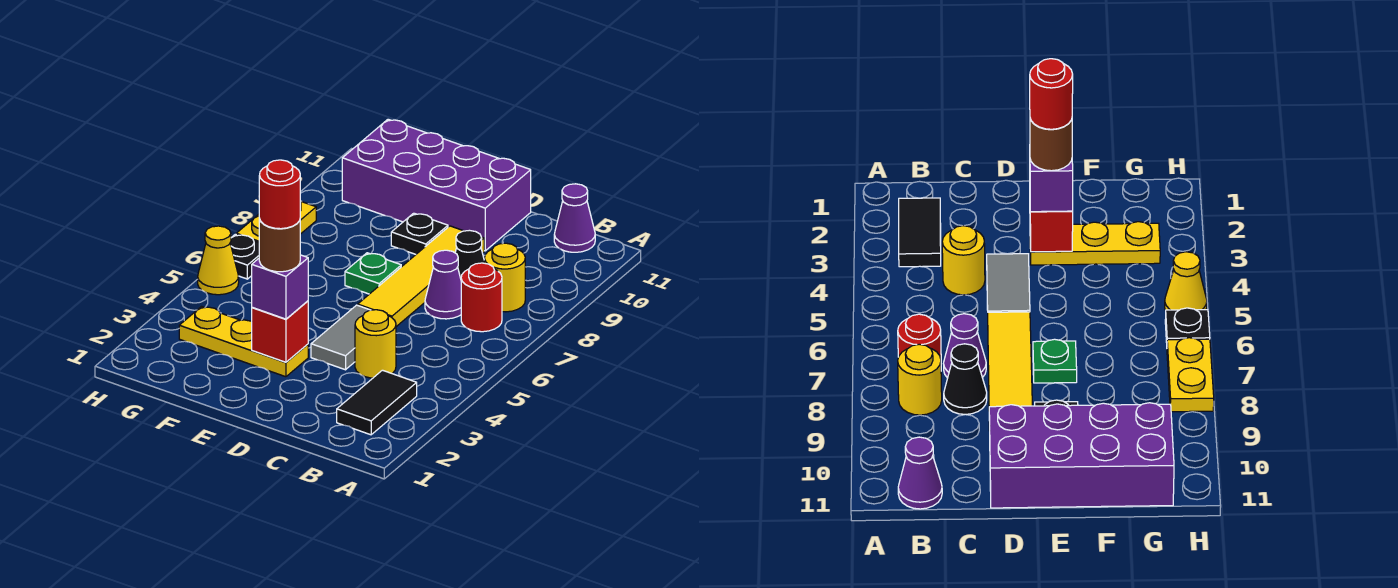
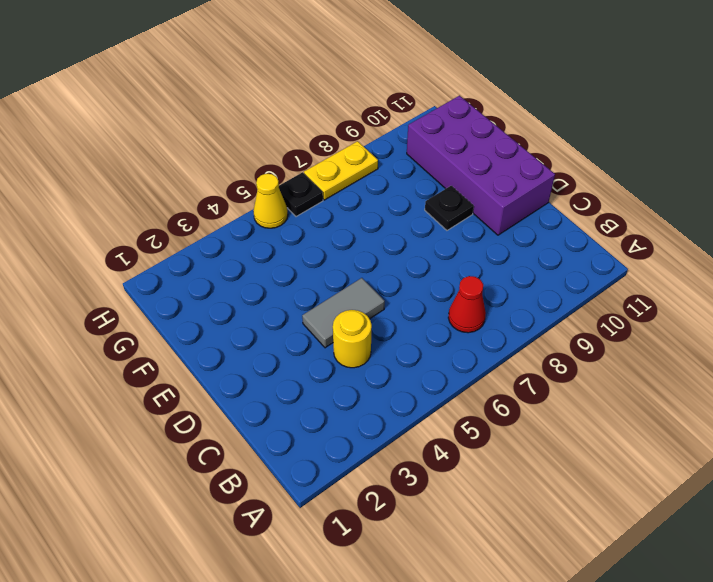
red cone B7 level 1 -> red round brick B7 level 1
none -> black tile B2:B3 level 1
none -> yellow round brick B8 level 1
none -> purple cone B11 level 1

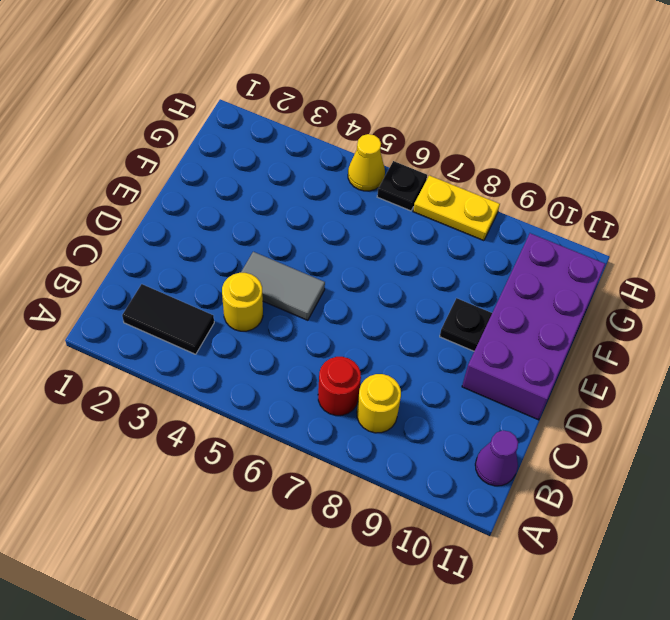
none -> purple cone C7 level 1
none -> black cone C8 level 1
none -> yellow tile D6:D9 level 1

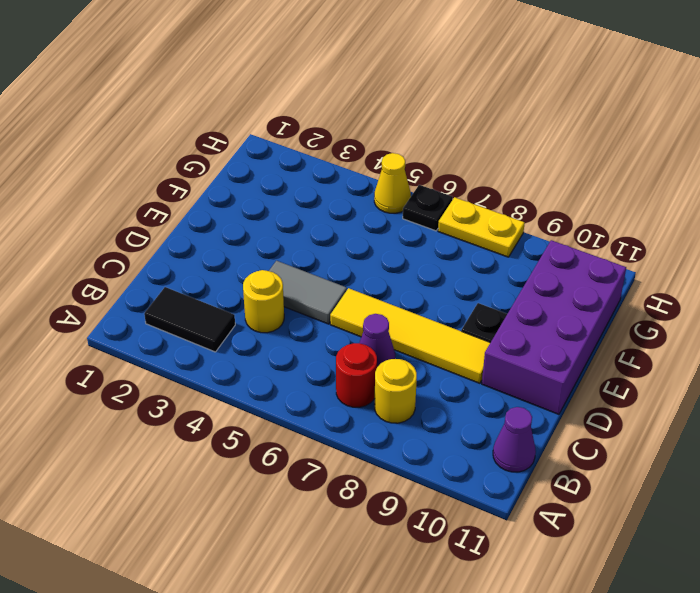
none -> black cone C8 level 1
none -> yellow plate E3:G3 level 1
none -> green plate E7 level 1

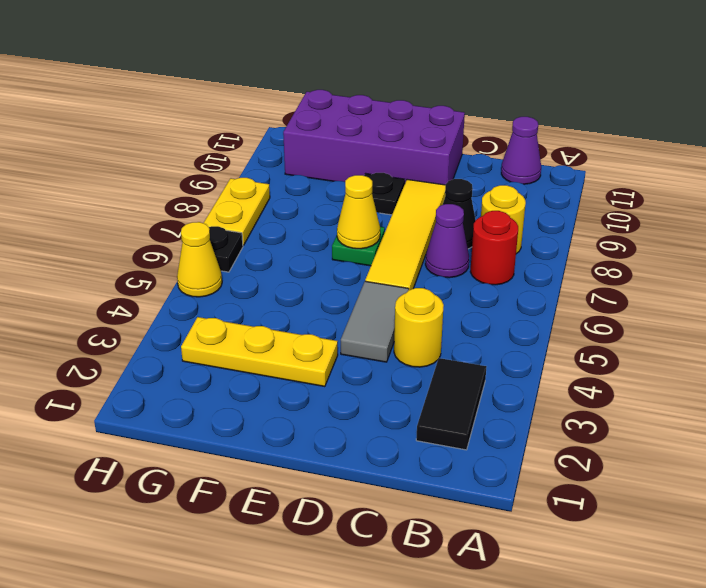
yellow cone E7 level 2 -> none
none -> red brick E3 level 2
none -> purple brick E3 level 3
none -> brown round brick E3 level 4

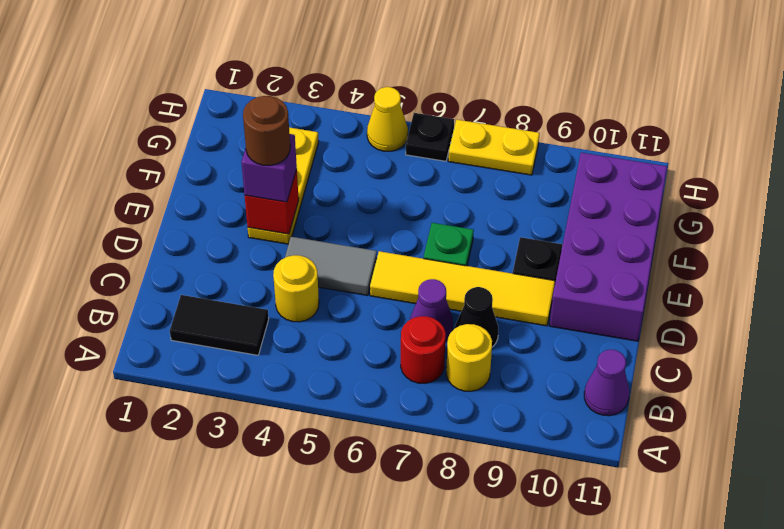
none -> red round brick E3 level 5

